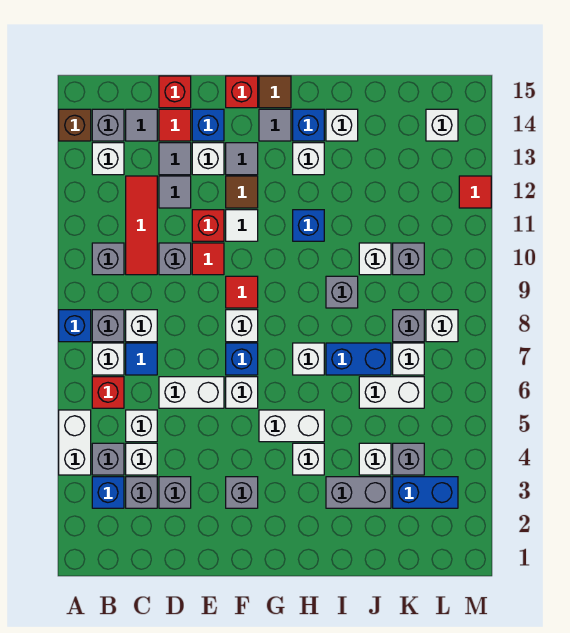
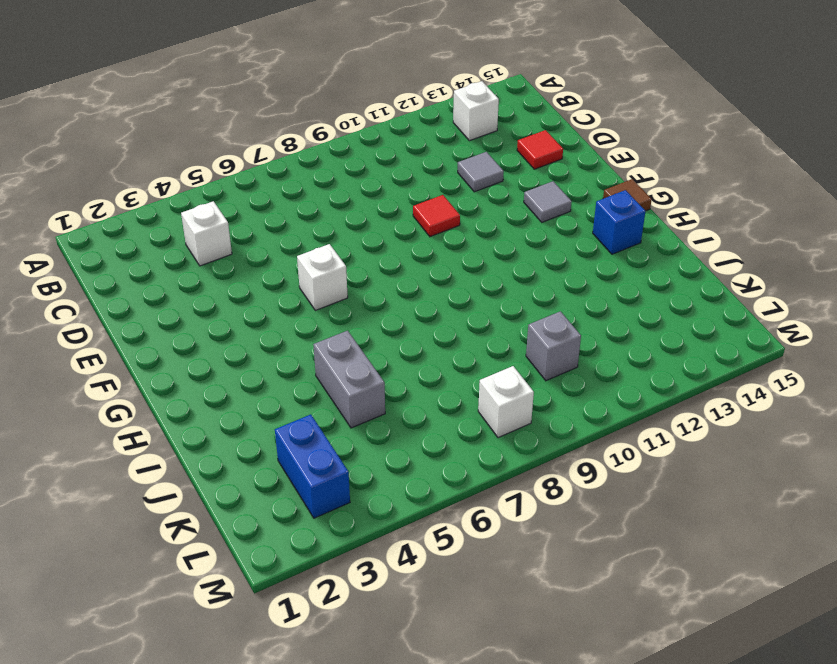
grey brick I5:J5 level 1 -> grey brick I3:J3 level 1
none -> white brick A4:A5 level 1
none -> blue brick A8 level 1
none -> brown brick A14 level 1
none -> blue brick B3 level 1

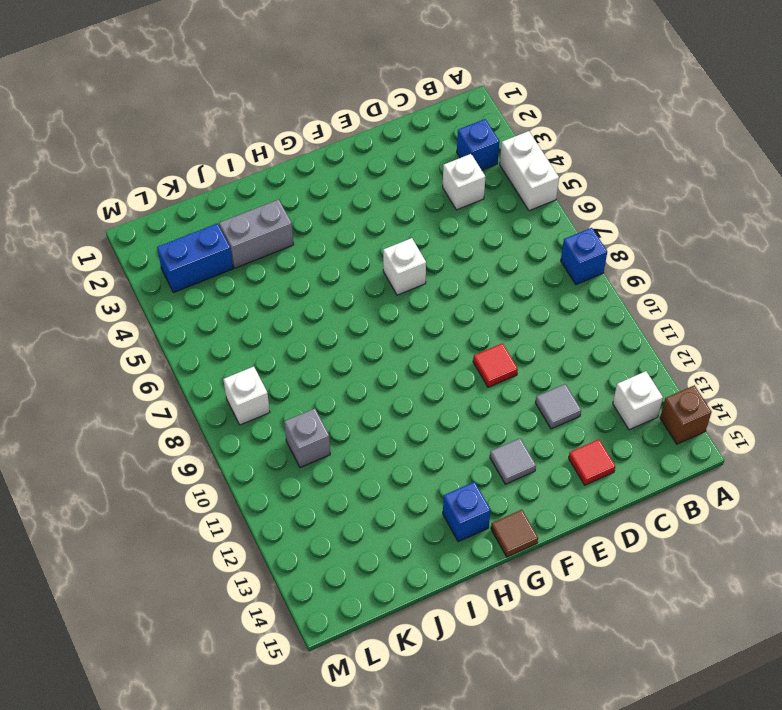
none -> grey brick B4 level 1
none -> red brick B6 level 1
none -> white brick B7 level 1
none -> grey brick B8 level 1

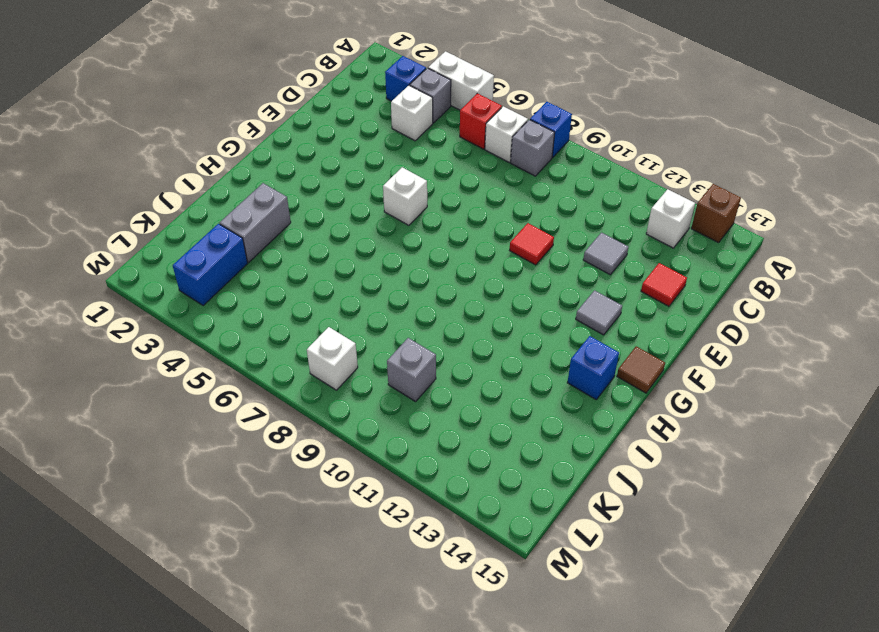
none -> grey brick B10 level 1
none -> grey brick B14 level 1
none -> grey brick C3 level 1
none -> white brick C5 level 1

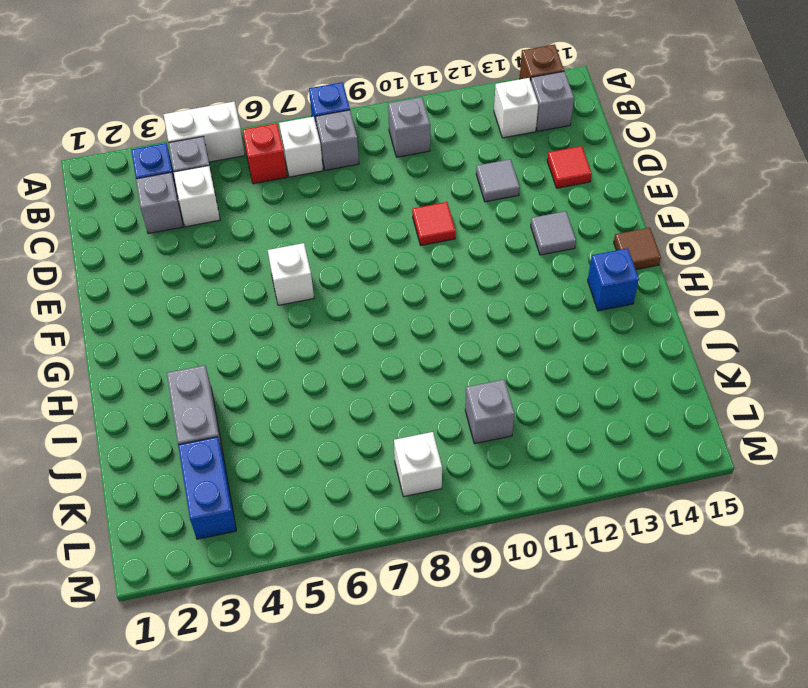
none -> white brick C5 level 1
none -> blue tile C7 level 1
none -> white brick C8 level 1
none -> red tile C10:C12 level 1

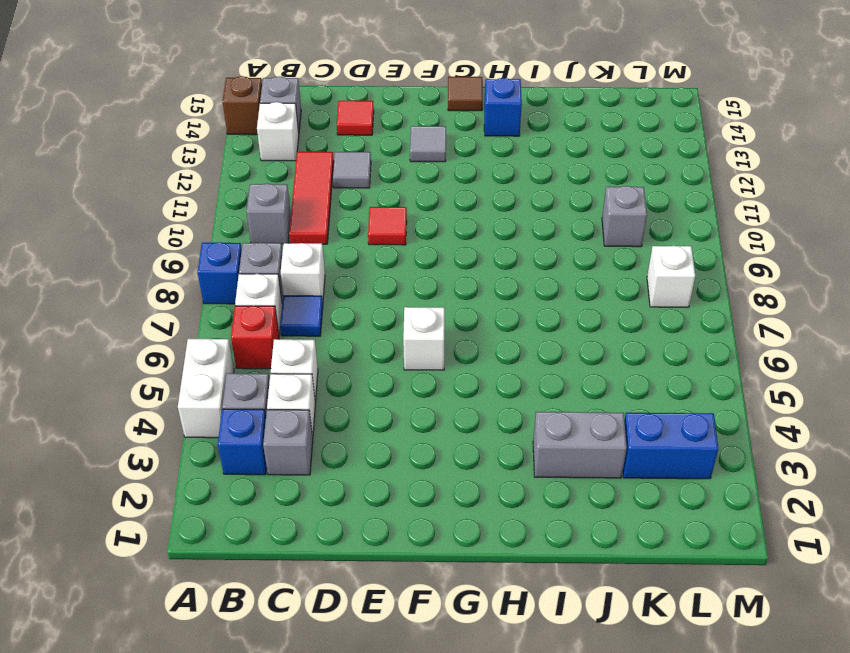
none -> grey tile C14 level 1
none -> grey brick D3 level 1
none -> white brick D6:E6 level 1
none -> grey brick D10 level 1

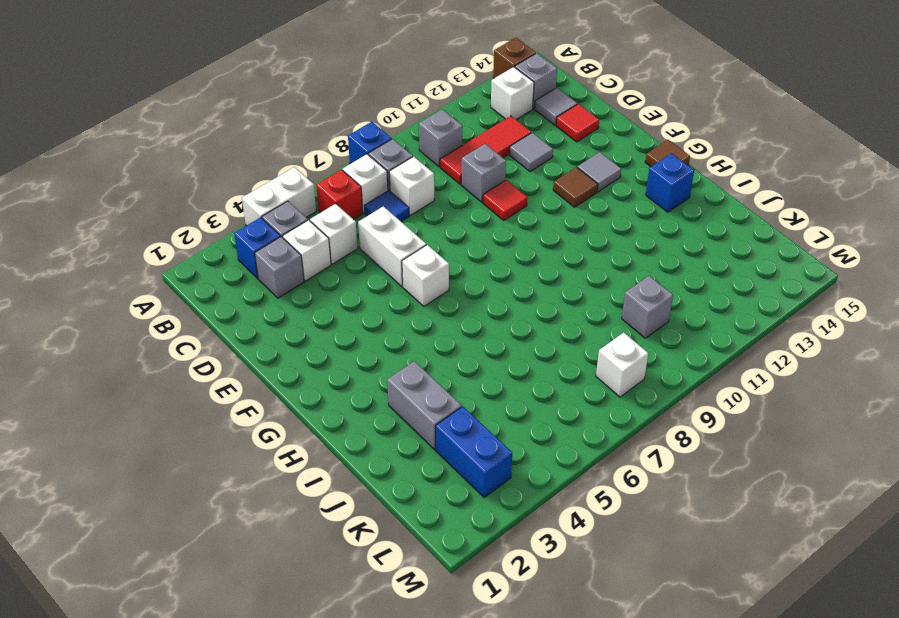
none -> grey brick D3 level 1
none -> grey tile D13 level 1
none -> red brick D15 level 1
none -> red brick E11 level 1

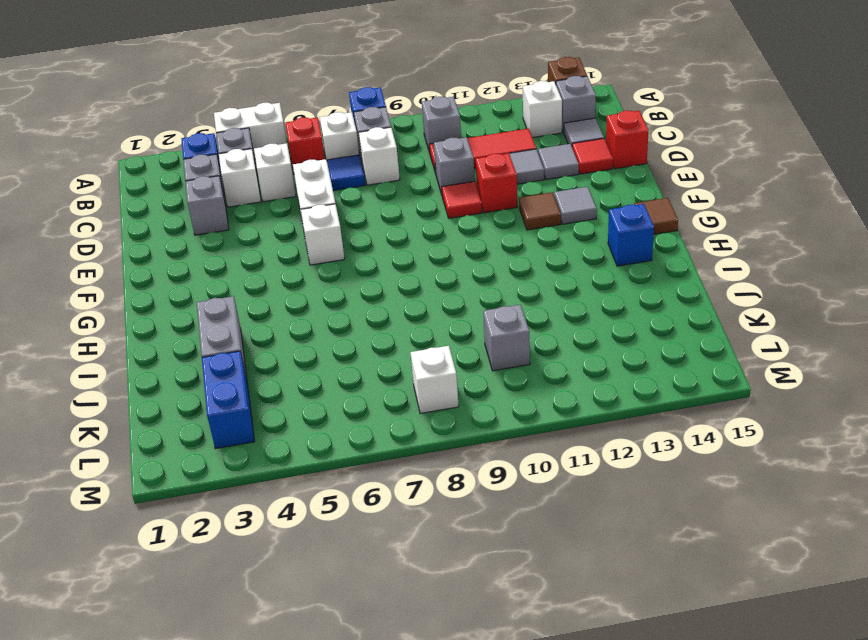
none -> white brick E13 level 1
none -> blue brick E14 level 1
none -> grey brick F3 level 1
none -> blue brick F7 level 1

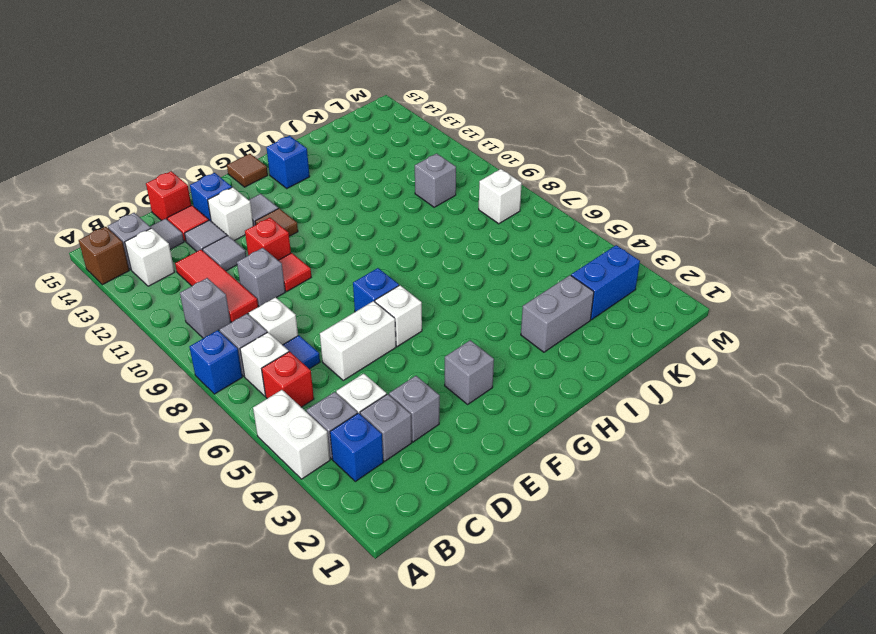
none -> white brick C5 level 1
none -> white brick F8 level 1
none -> red tile F9 level 1
none -> white tile F11 level 1

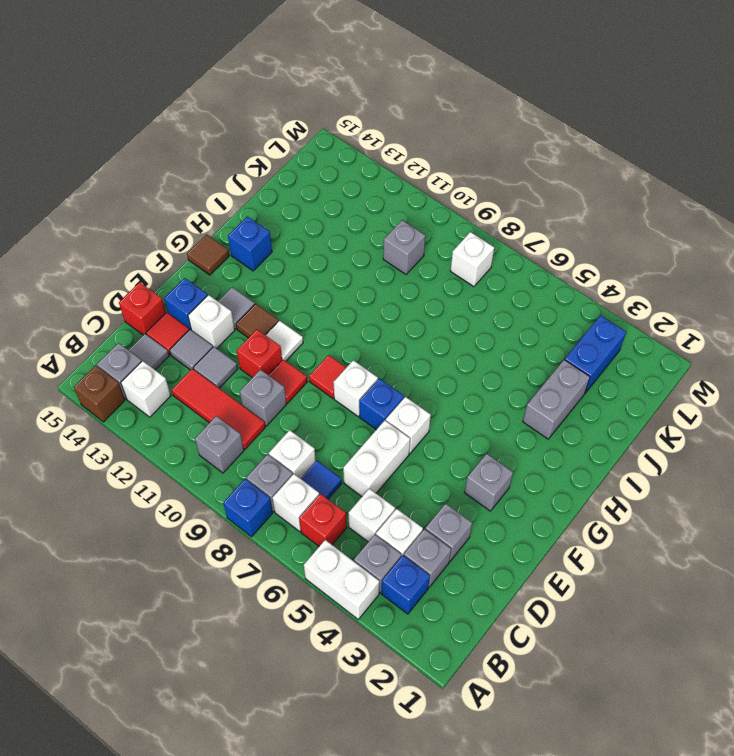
none -> red brick F15 level 1
none -> white brick G5:H5 level 1
none -> grey tile G14 level 1
none -> white brick H4 level 1

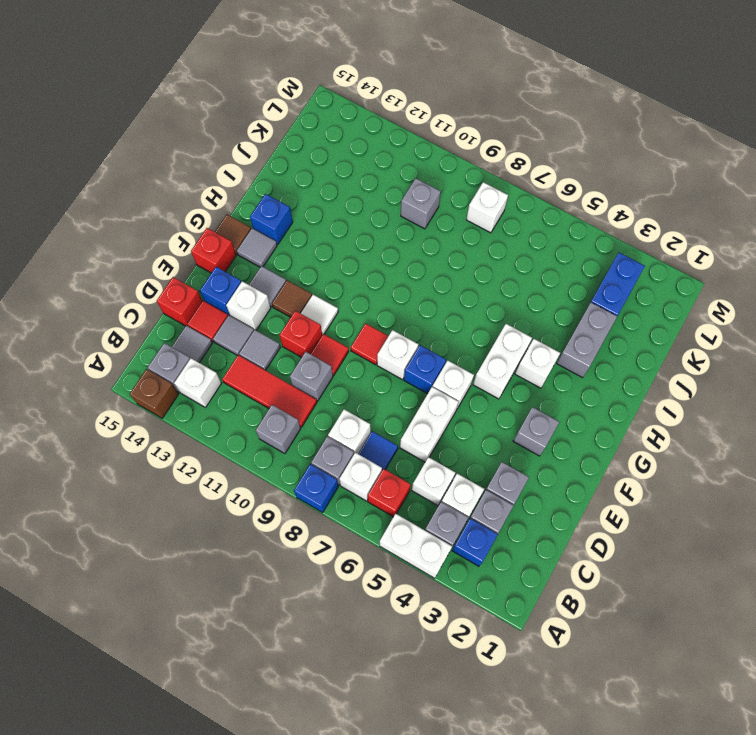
none -> white brick H7 level 1
none -> blue brick H11 level 1
none -> white brick H13 level 1
none -> blue brick I7:J7 level 1

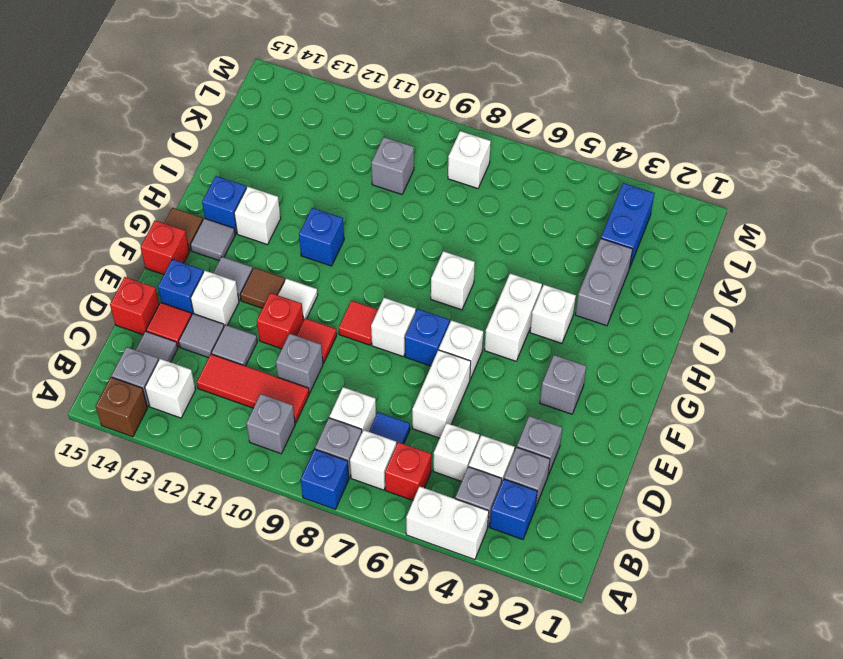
none -> blue brick I7:J7 level 1
none -> grey brick I9 level 1
none -> white brick I14 level 1
none -> white brick J4 level 1

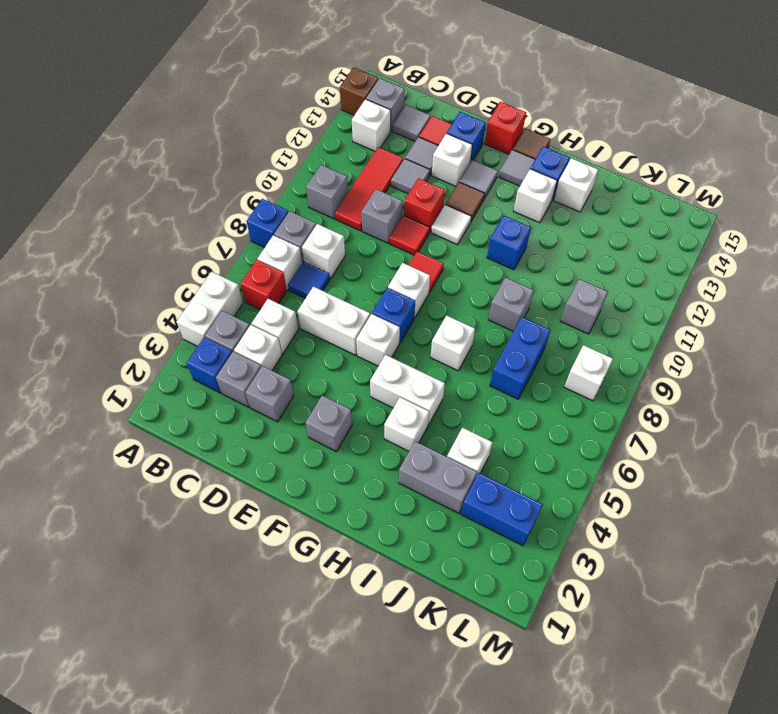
blue brick J7:J8 level 1 -> blue brick I7:J7 level 1
none -> red brick D15 level 1
none -> white brick J6:K6 level 1
none -> white brick J10 level 1
none -> grey brick K4 level 1

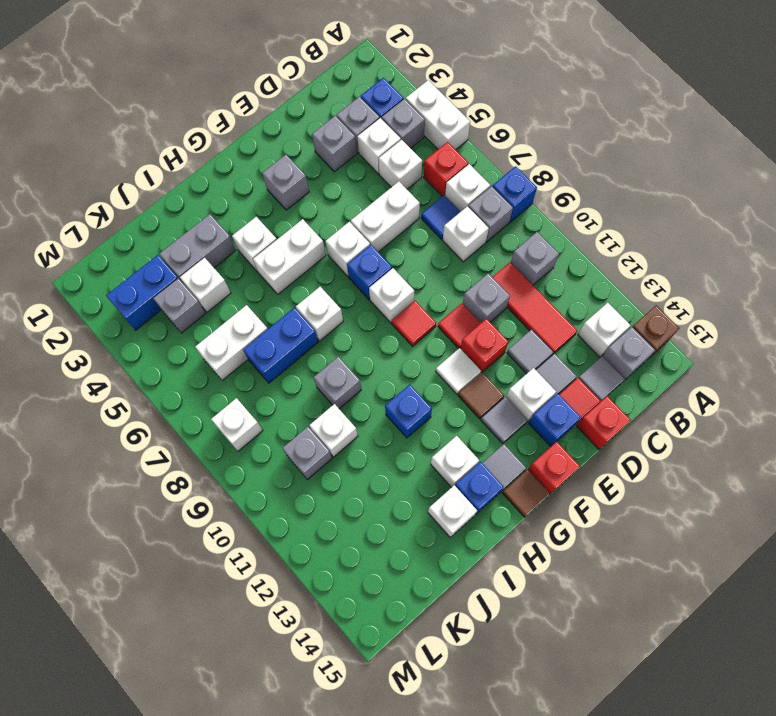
none -> white brick K7 level 1
none -> grey brick K8 level 1
none -> white brick L14 level 1
none -> red tile M12 level 1

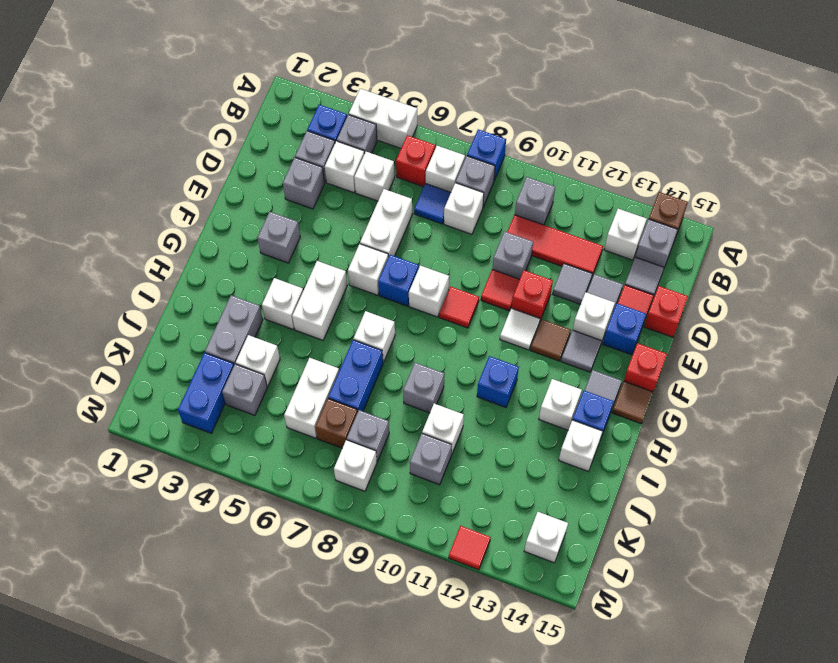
brown brick K7 level 1 -> white brick K7 level 1

